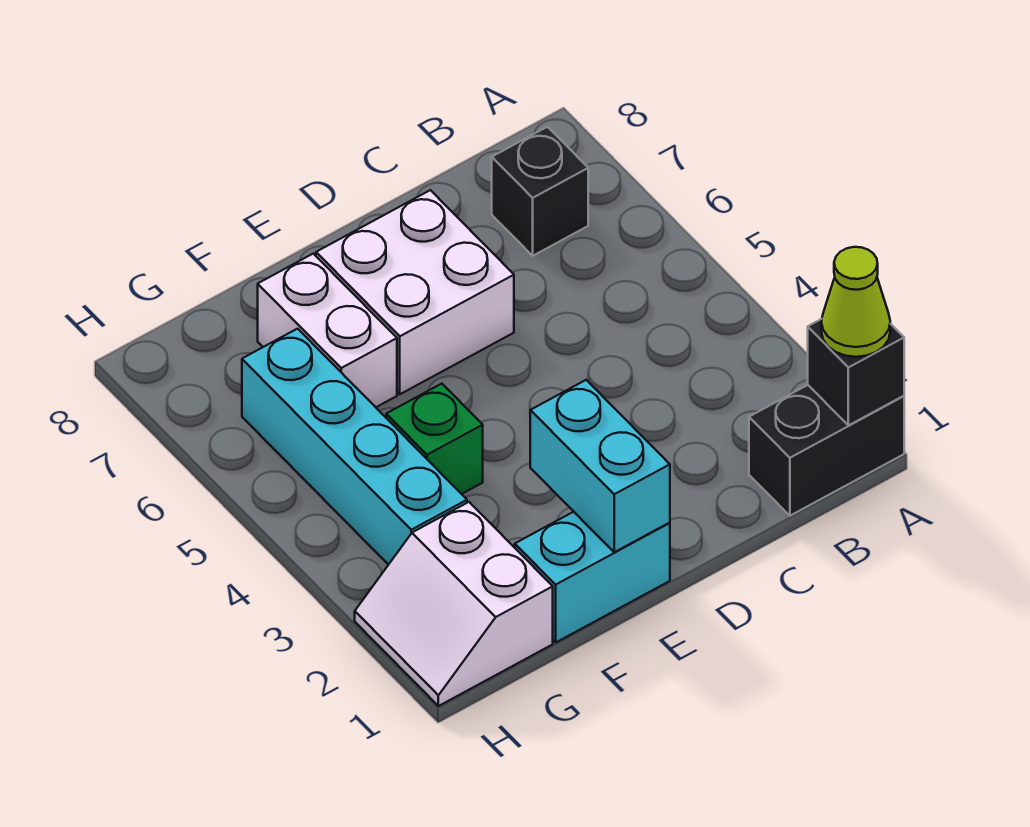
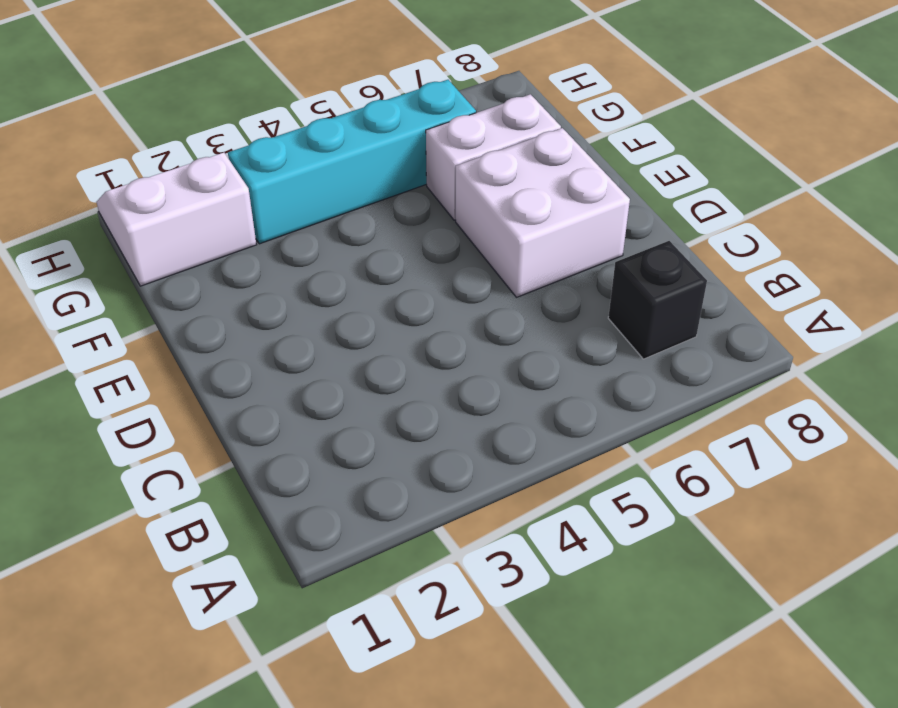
none -> black brick A1:B1 level 1
none -> cyan brick E1:F1 level 1

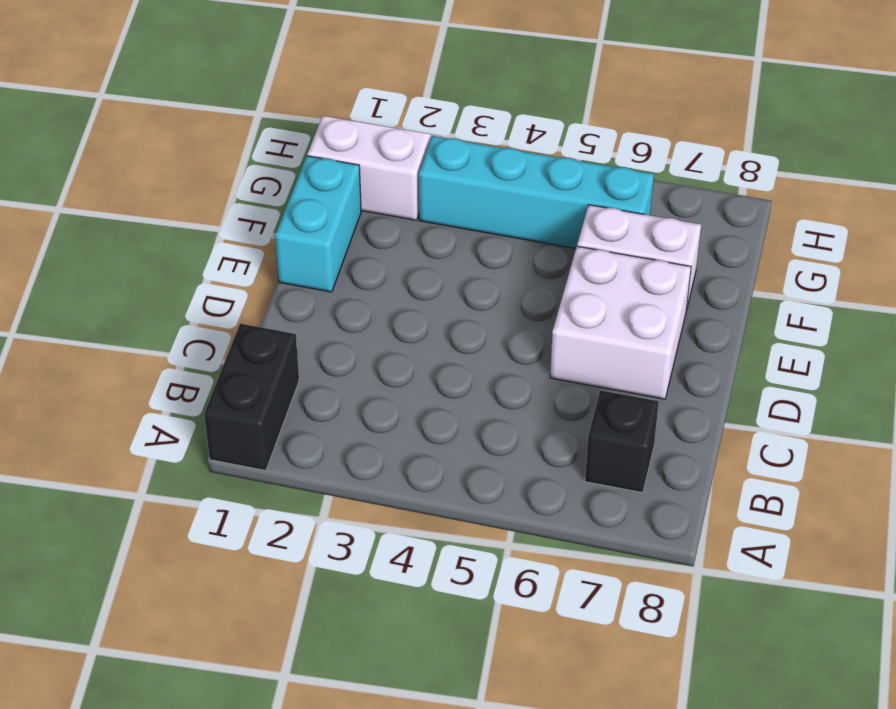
none -> green brick F4 level 1
none -> black brick A1 level 2

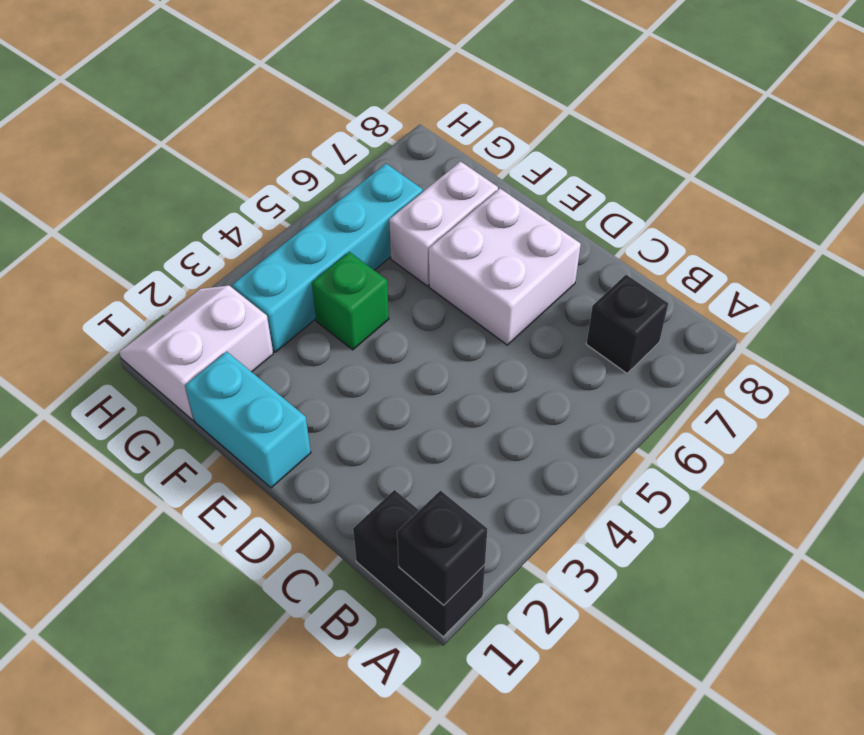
none -> cyan brick E1:E2 level 2
none -> lime cone A1 level 3

